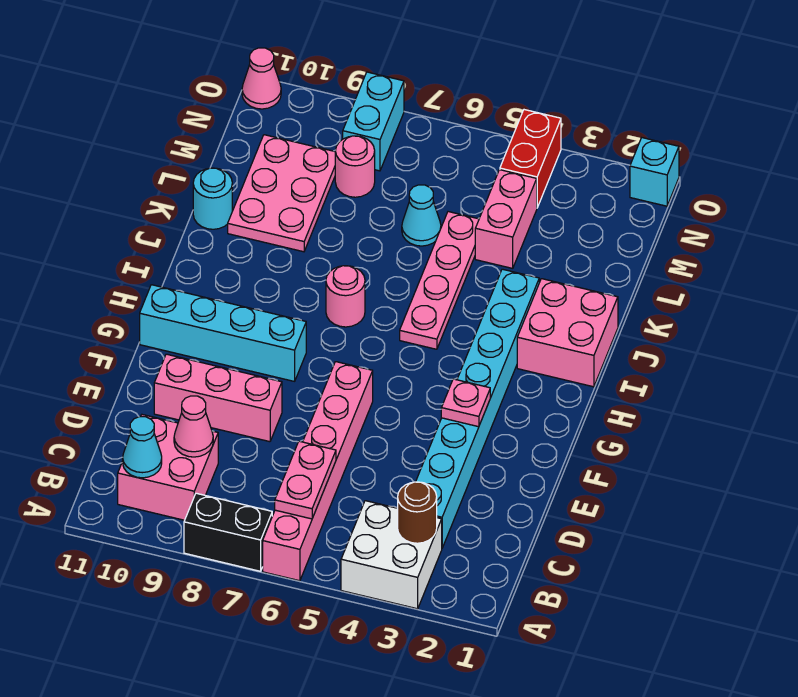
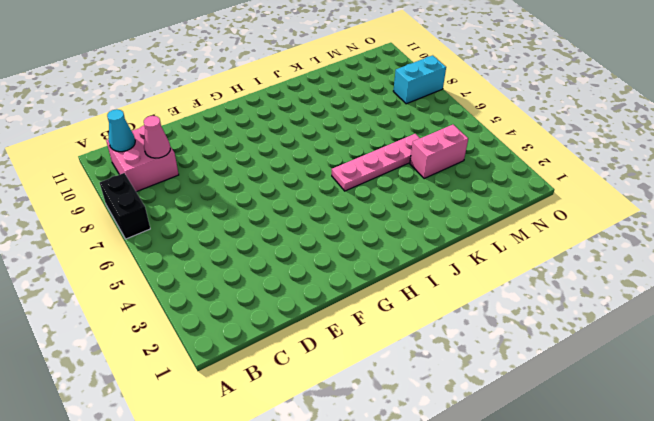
none -> white brick A3:B4 level 1
none -> pink brick A6:F6 level 1
none -> cyan brick C3:J3 level 1

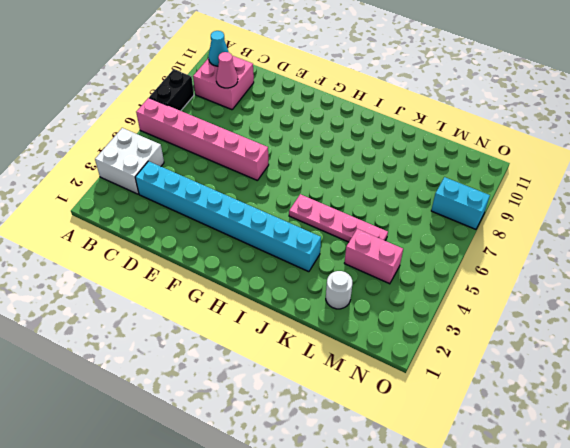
white round brick L2 level 1 -> none
none -> pink brick E8:E10 level 1
none -> cyan brick G8:G11 level 1
none -> pink brick I1:J2 level 1

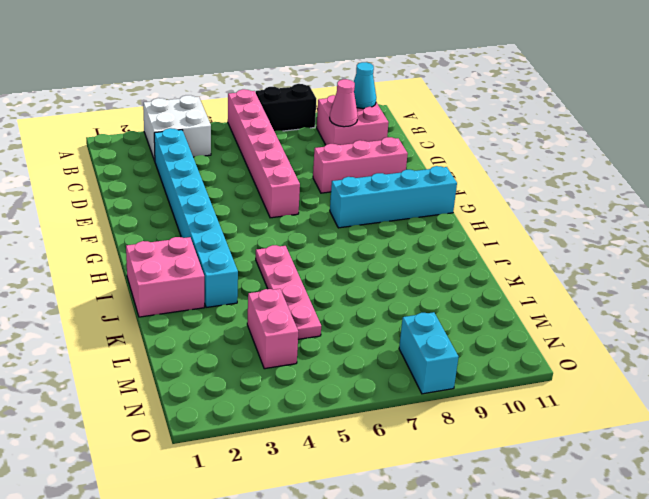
none -> pink round brick I7 level 1
none -> pink plate K9:M10 level 1
none -> cyan round brick K11 level 1

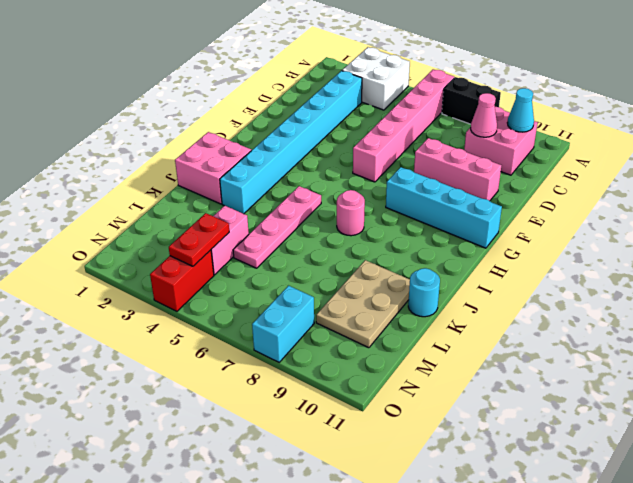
tan plate K9:M10 level 1 -> pink plate K9:M10 level 1
red plate M4:N4 level 2 -> none
none -> cyan cone L6 level 1
none -> pink round brick M8 level 1
none -> cyan brick O1 level 1

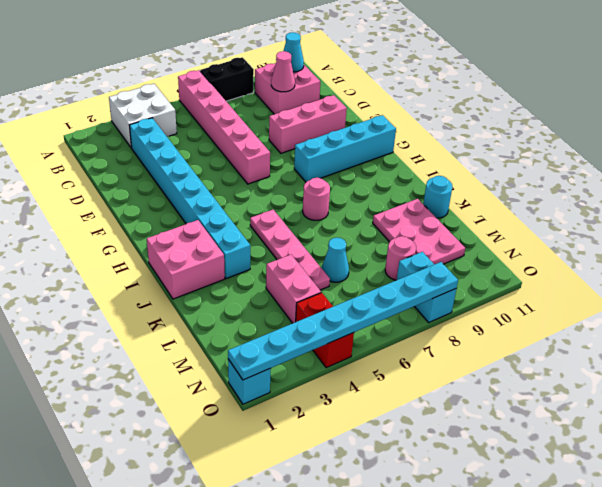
cyan plate O1:O8 level 2 -> none
none -> pink cone O11 level 1
none -> brown round brick B3 level 2
none -> pink plate B6:C6 level 2

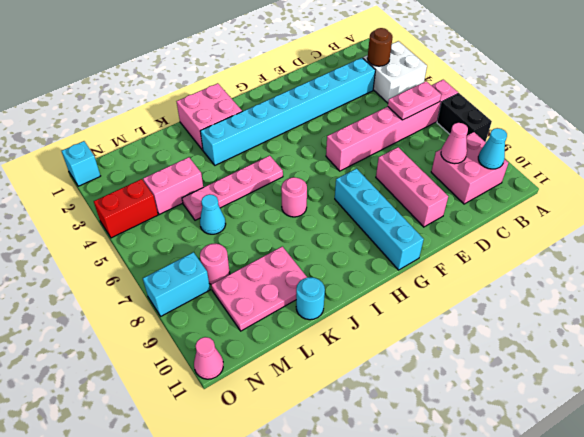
none -> pink plate F3 level 2

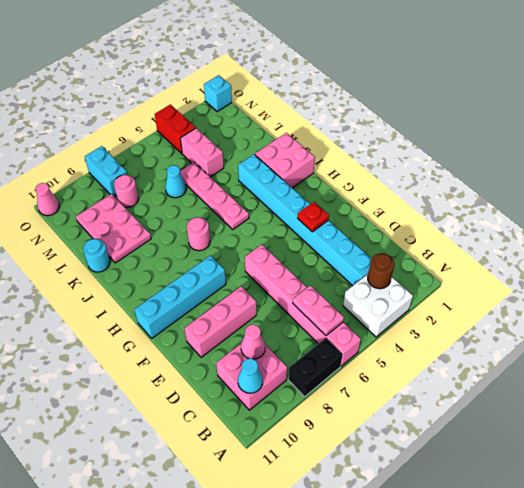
red plate F3 level 2 -> pink plate F3 level 2

